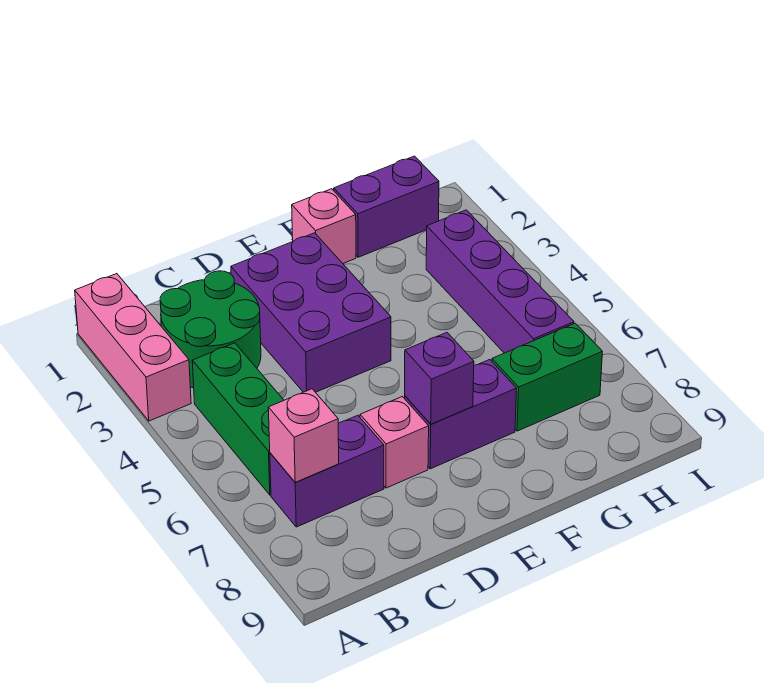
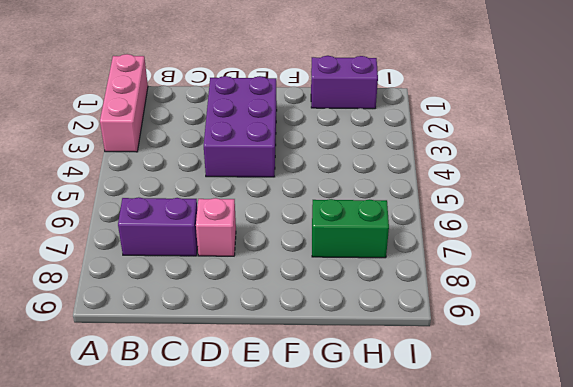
none -> green round brick B2:C3 level 1
none -> green brick B4:B6 level 1
none -> purple brick E7:F7 level 1

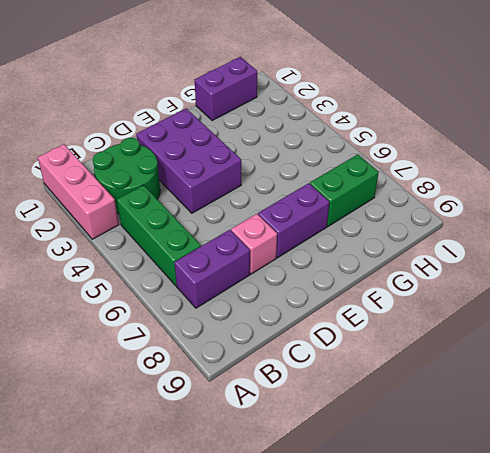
none -> pink brick F1 level 1
none -> purple brick H3:H6 level 1
none -> pink brick B7 level 2

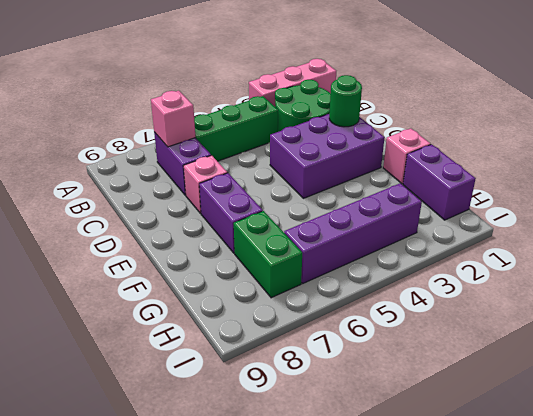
green round brick D2 level 2 -> none
none -> purple brick E7 level 2

